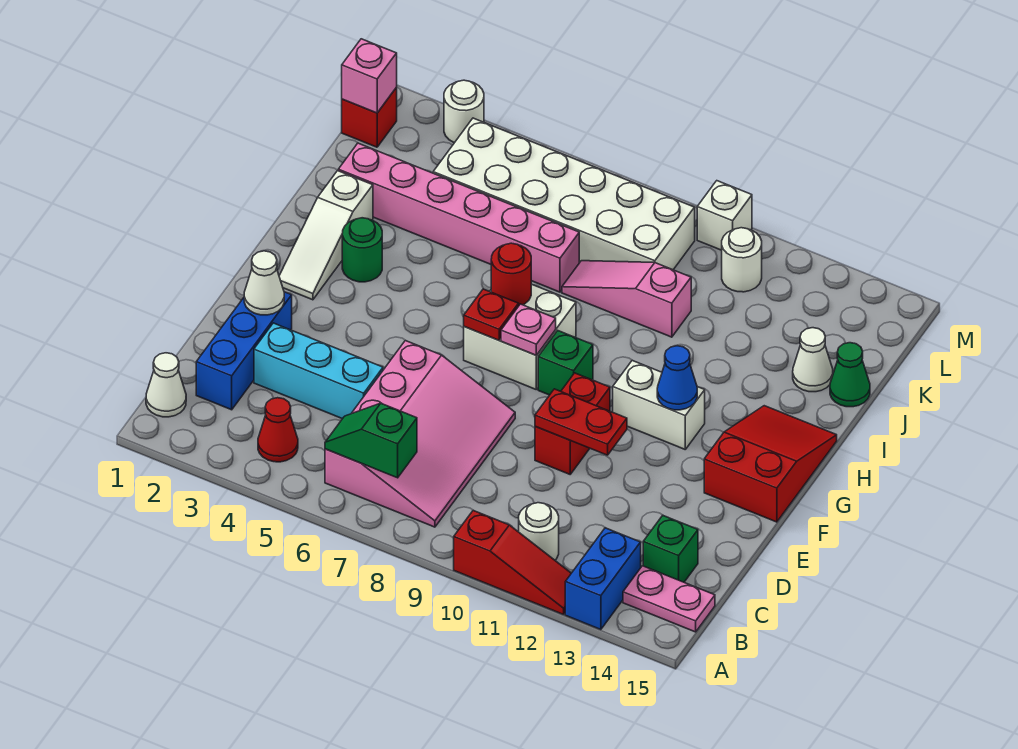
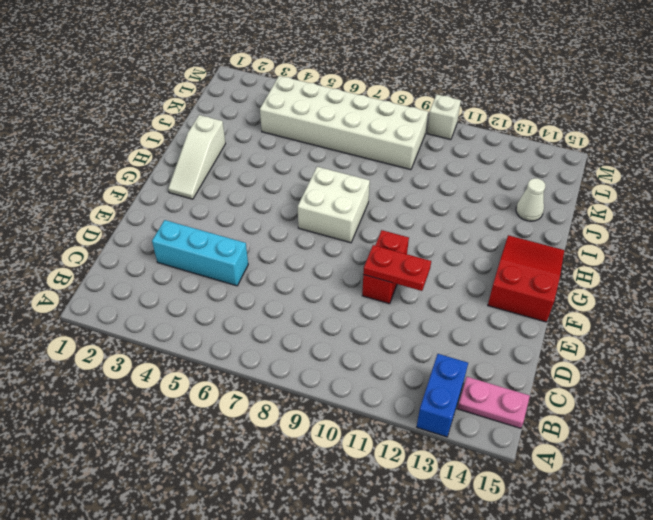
none -> red slope A10:A12 level 1 top 10
none -> white cone B1 level 1
none -> red cone B4 level 1
none -> pink slope B6:E8 level 1 top 6

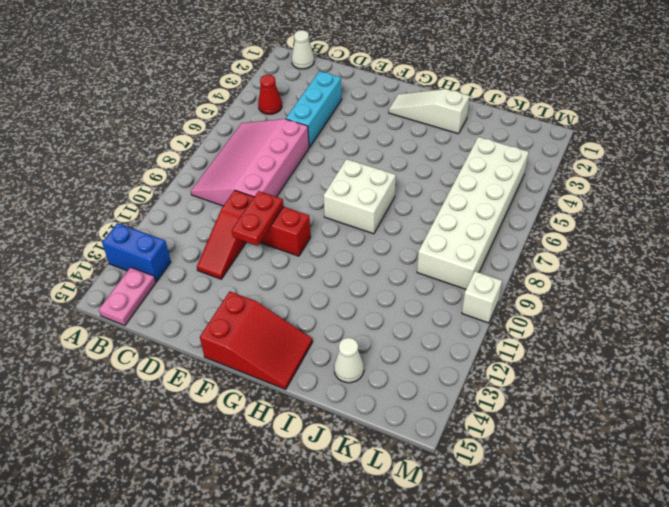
pink slope B6:D9 level 1 top D -> pink slope B6:E8 level 1 top 6
red slope D10:D12 level 1 top 10 -> red slope A10:A12 level 1 top 10
none -> white round brick B11 level 1
none -> blue brick C2:E2 level 1
none -> green brick C14 level 1
none -> green brick G9 level 1

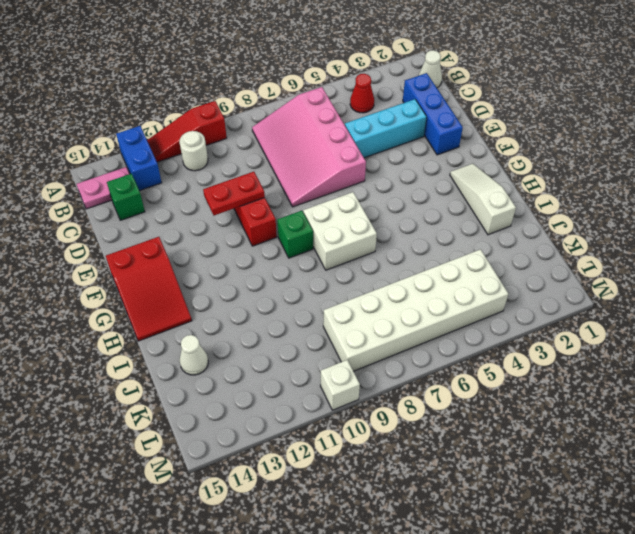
none -> white brick G11:G12 level 1
none -> green round brick H3 level 1
none -> pink brick J2:J7 level 1
none -> pink slope J8:J10 level 1 top 10

